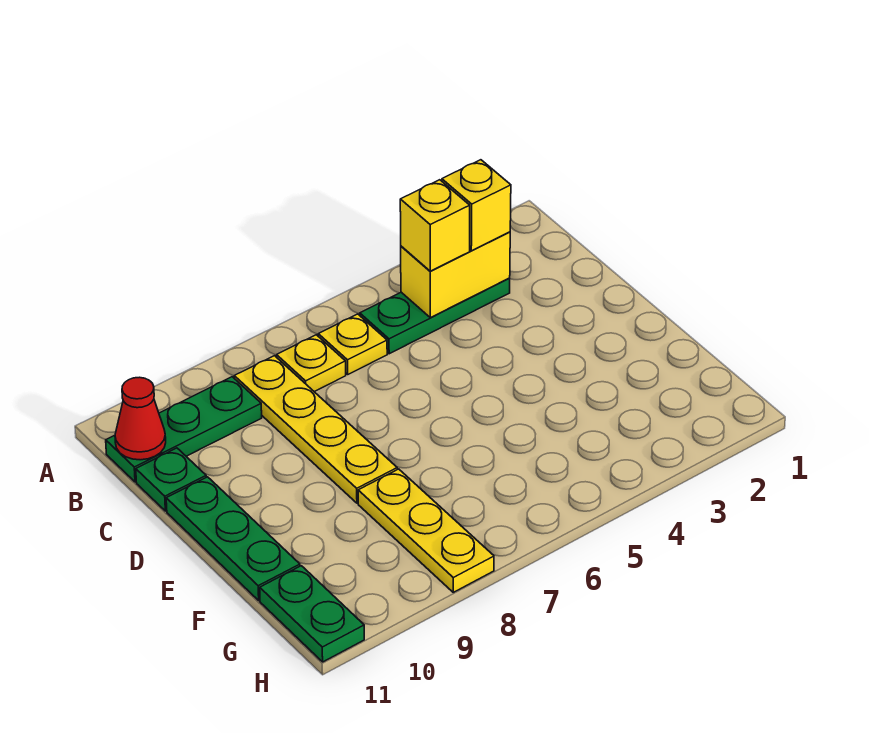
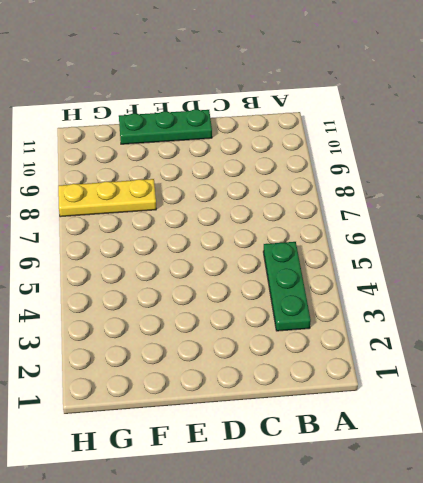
none -> yellow plate B6 level 1
none -> yellow plate B7 level 1
none -> yellow plate B8:E8 level 1

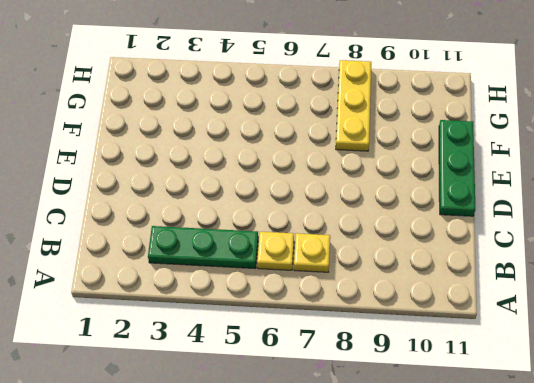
none -> yellow plate B8:E8 level 1
none -> green plate B9:B11 level 1
none -> green plate C11 level 1

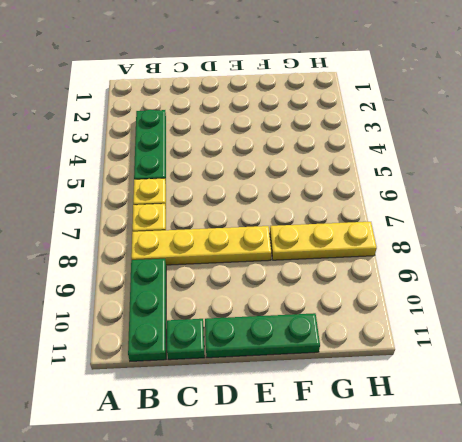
none -> green plate G11:H11 level 1
none -> yellow brick B3:B4 level 2
none -> red cone B11 level 2

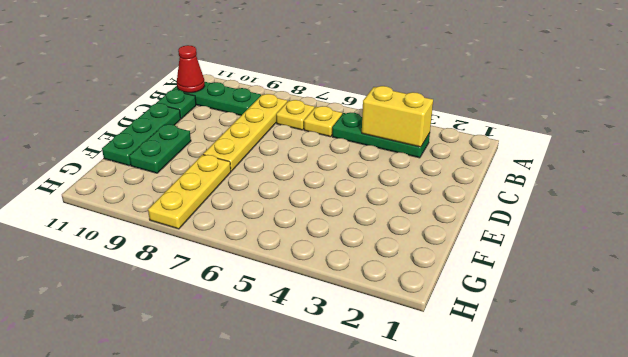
green plate E10:F10 level 1 -> green plate G11:H11 level 1
none -> yellow brick B3 level 3
none -> yellow brick B4 level 3

